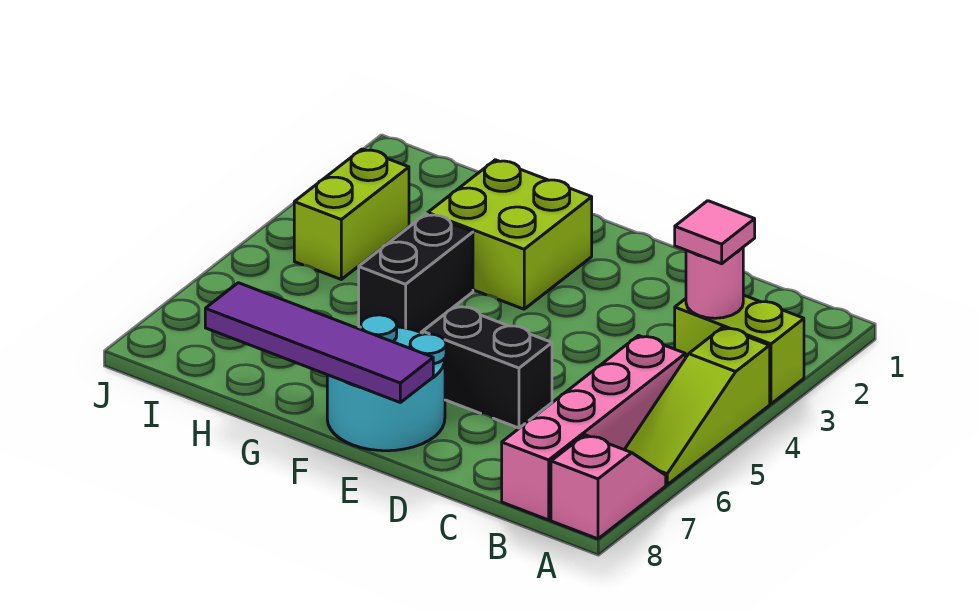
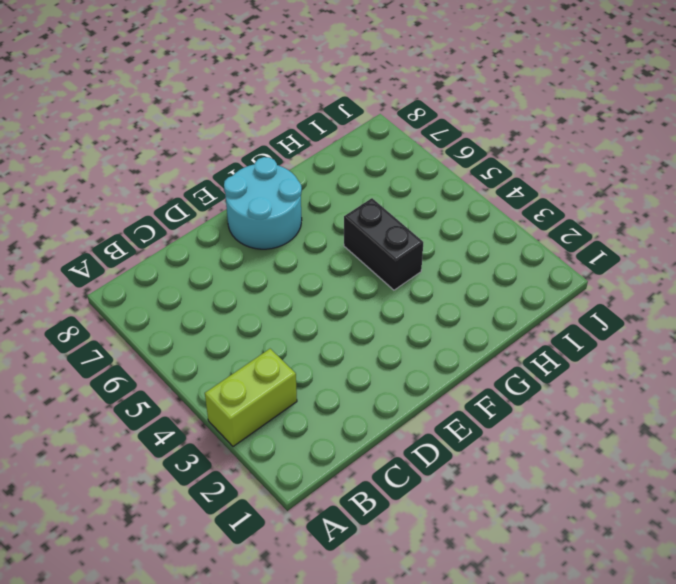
none -> lime slope A4:A6 level 1 top 4
none -> pink slope A7:A8 level 1 top 8
none -> pink brick B5:B8 level 1

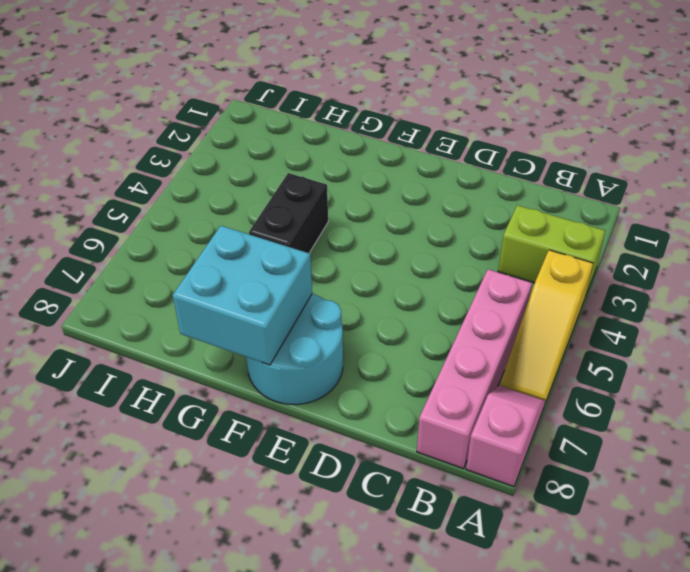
yellow slope A4:A6 level 1 top 4 -> lime slope A4:A6 level 1 top 4
cyan brick F7:G8 level 2 -> purple tile E8:H8 level 2
none -> black brick D6:E6 level 1
none -> lime brick F2:G3 level 1
none -> lime brick I3:I4 level 1

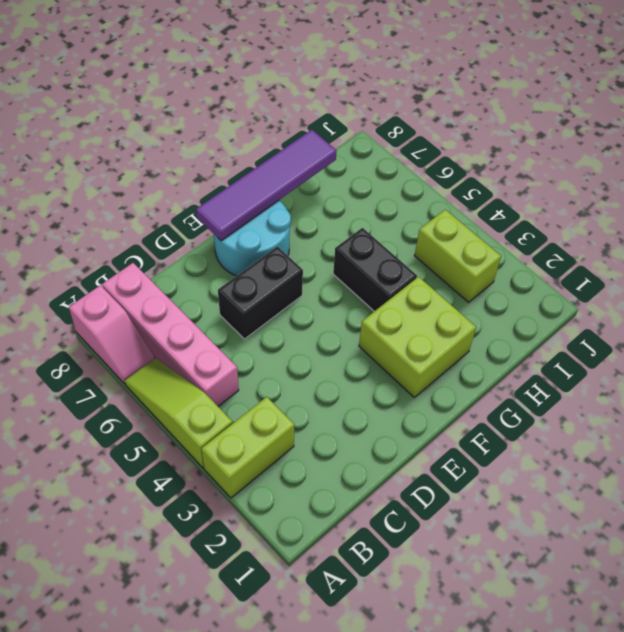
none -> pink round brick B3 level 2
none -> pink tile B3 level 3

